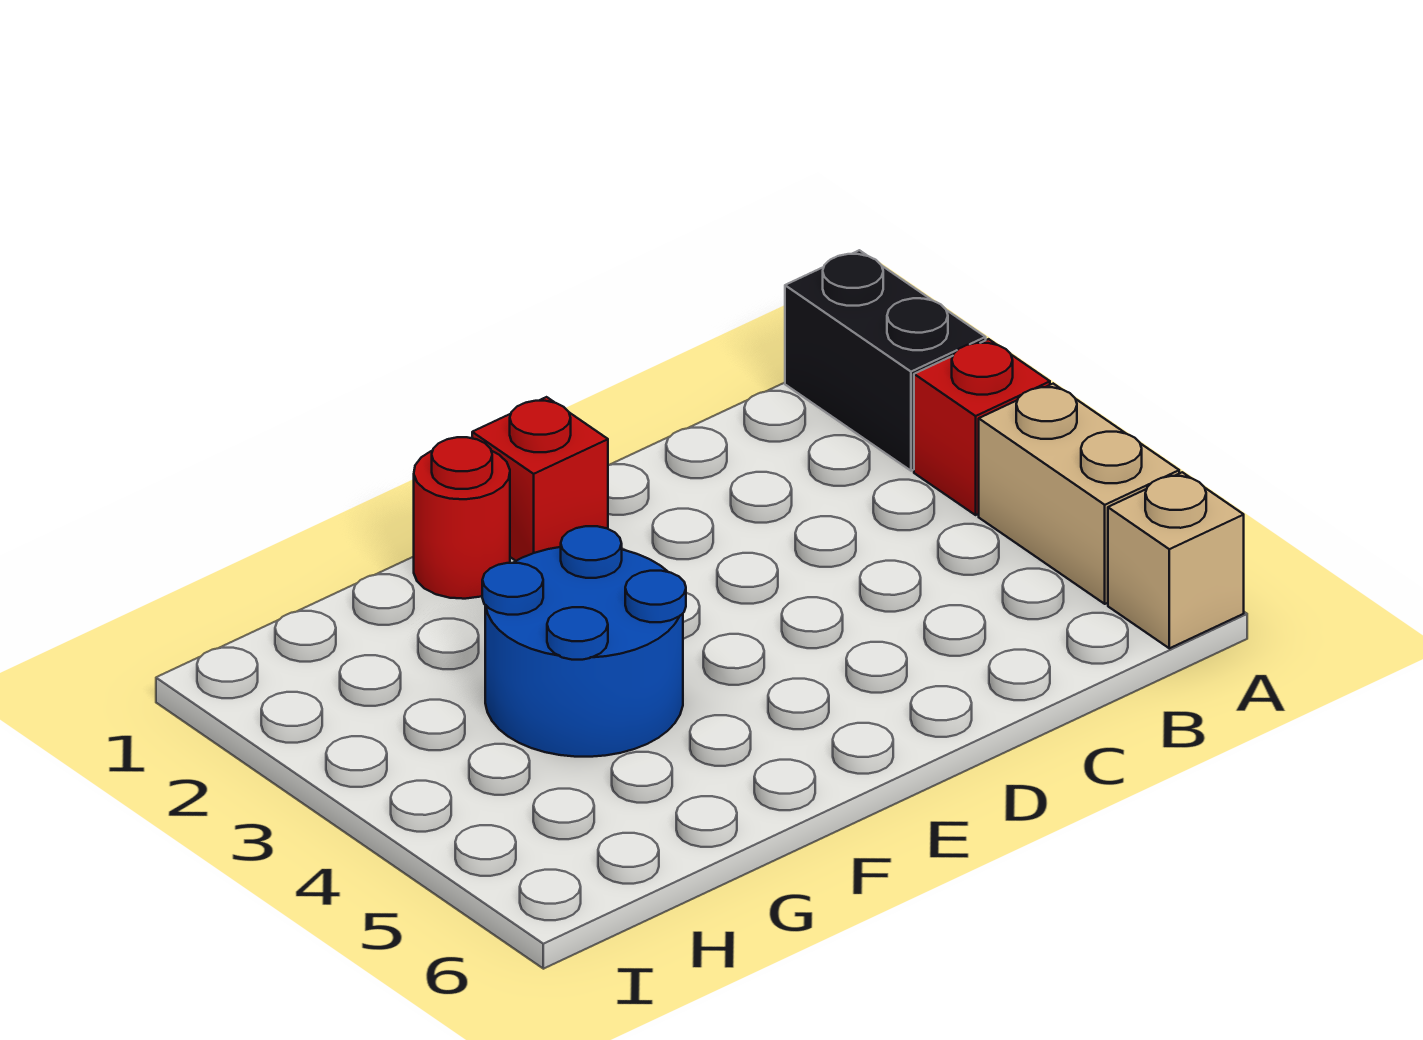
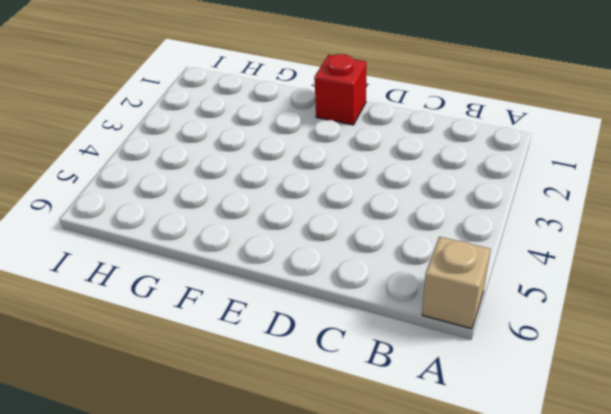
none -> black brick A1:A2 level 1
none -> red brick A3 level 1

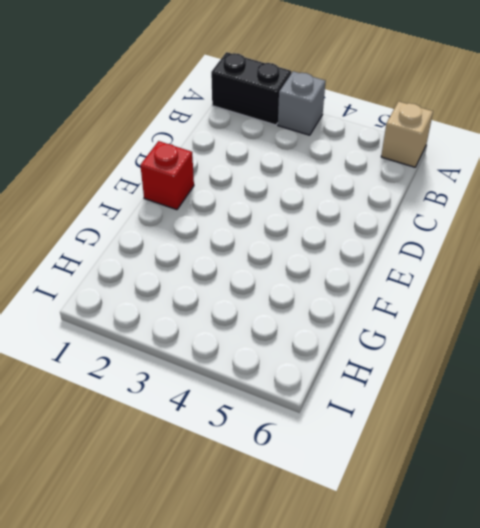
grey brick A3 level 1 -> red brick A3 level 1
none -> tan brick A4:A5 level 1
none -> red round brick F1 level 1

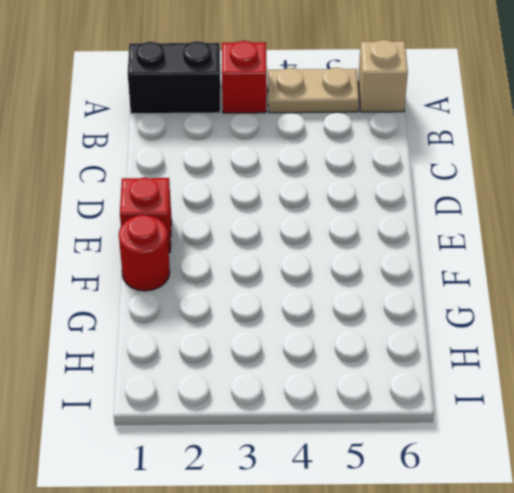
tan plate A4:A5 level 1 -> tan brick A4:A5 level 1
none -> blue round brick F3:G4 level 1

